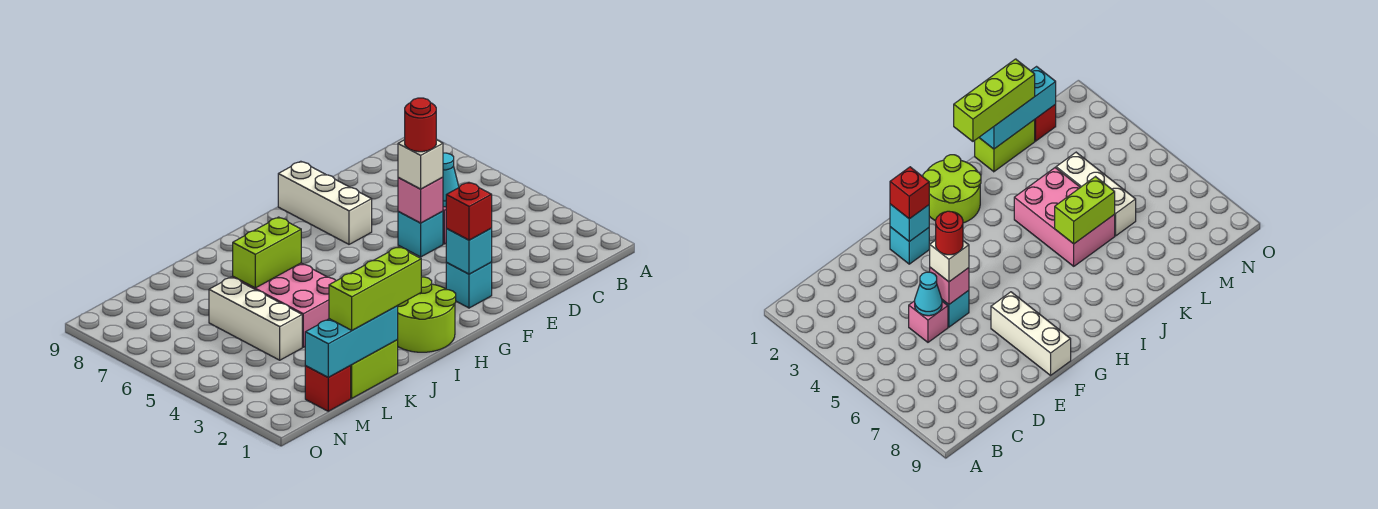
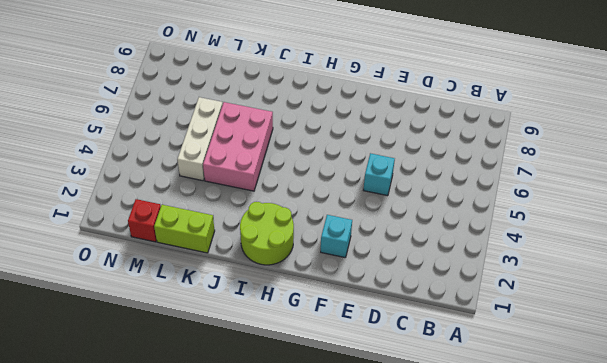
none -> pink brick D5 level 1
none -> white brick F7:F9 level 1
none -> cyan cone D5 level 2

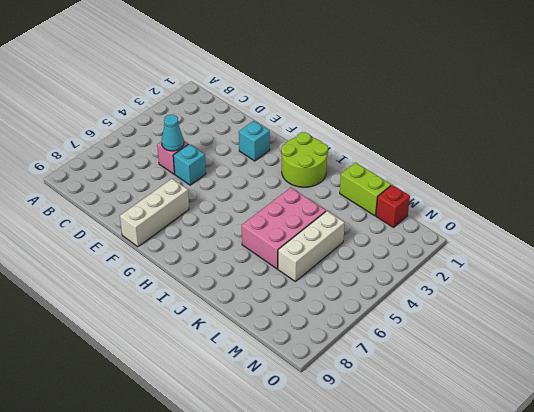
none -> pink brick E5 level 2
none -> cyan brick F2 level 2
none -> lime brick J6:K6 level 2

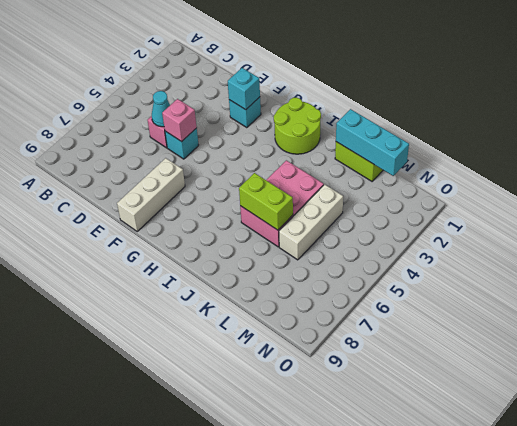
none -> red brick M1 level 1
none -> white brick E5 level 3
none -> red brick F2 level 3

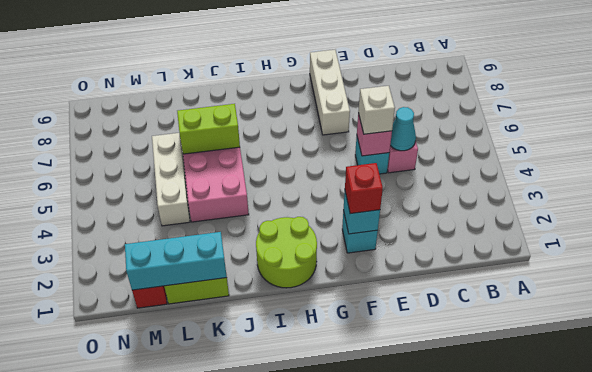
none -> lime brick J1:L1 level 3
none -> red round brick E5 level 4

